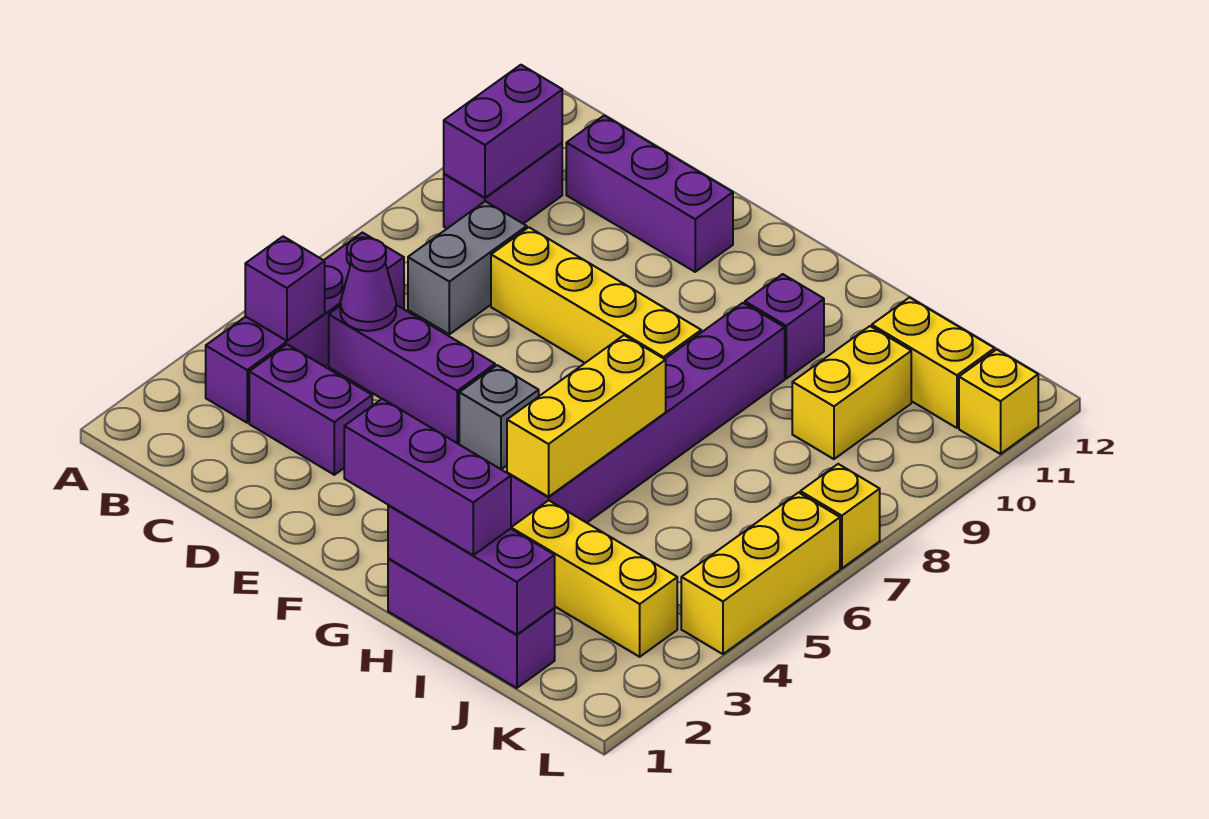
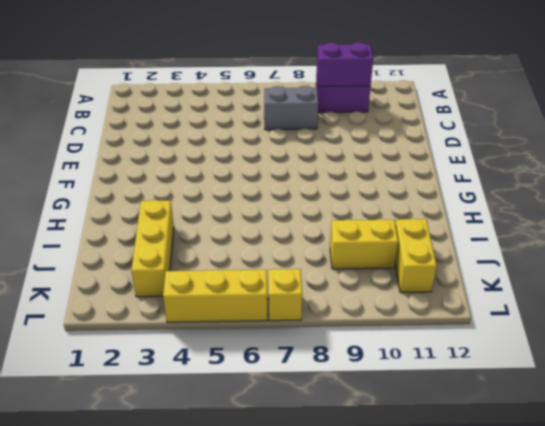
none -> purple brick B3:B6 level 1
none -> purple brick C3:D3 level 1
none -> purple brick C5:E5 level 1

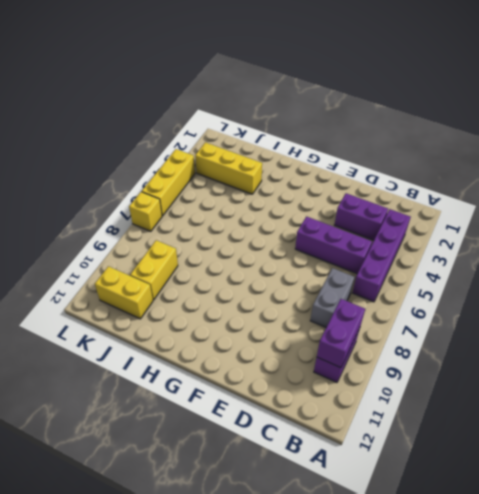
none -> purple brick C11:E11 level 1
none -> yellow brick D8:G8 level 1
none -> grey brick F5 level 1

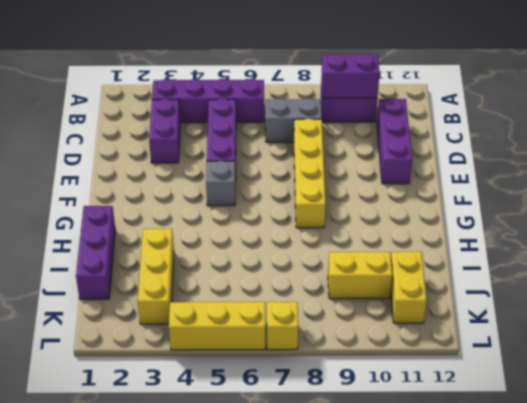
none -> purple brick H4:H9 level 1
none -> purple brick H10 level 1
none -> yellow brick L11 level 1

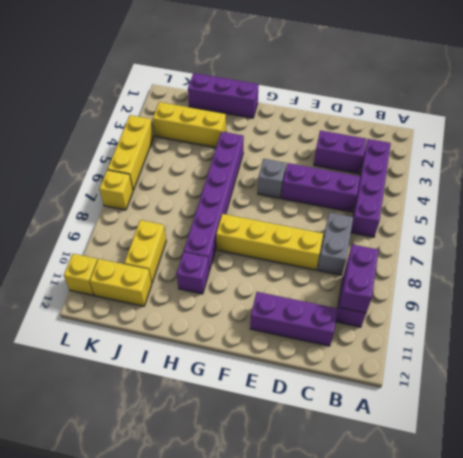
none -> purple brick B4 level 2
none -> purple cone C5 level 2
none -> purple brick H1:J1 level 2

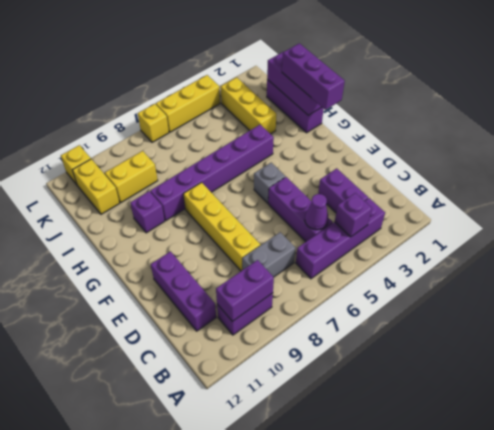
none -> yellow brick H4:H6 level 2

